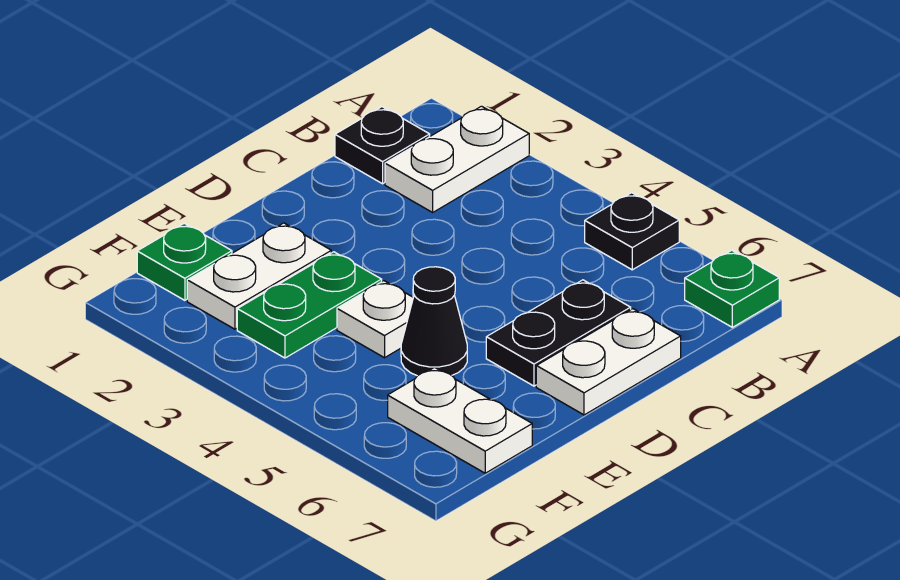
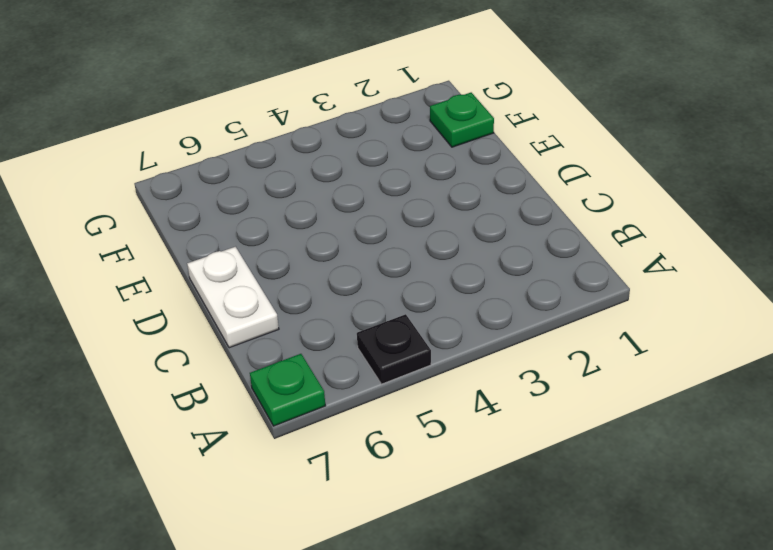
none -> white plate A2:B2 level 1
none -> black plate B1 level 1
none -> black plate C6:D6 level 1

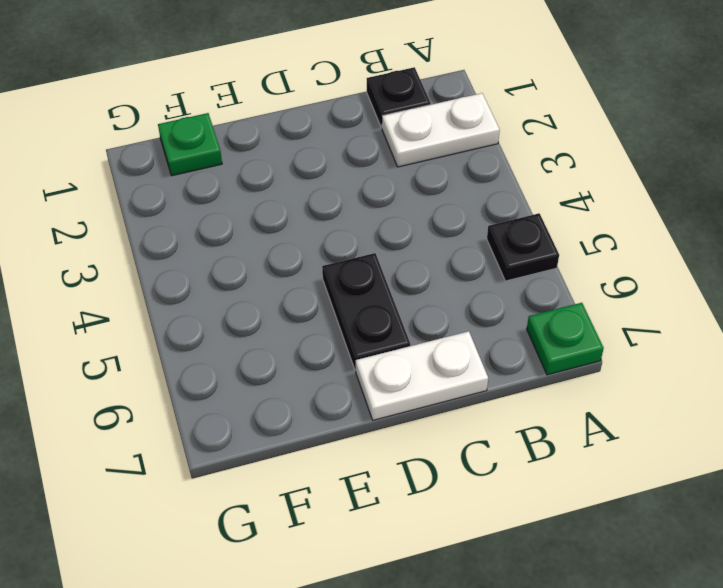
black plate D5:D6 level 1 -> black plate C6:D6 level 1
none -> white plate E2:F2 level 1
none -> green plate E3:F3 level 1
none -> white plate E4 level 1

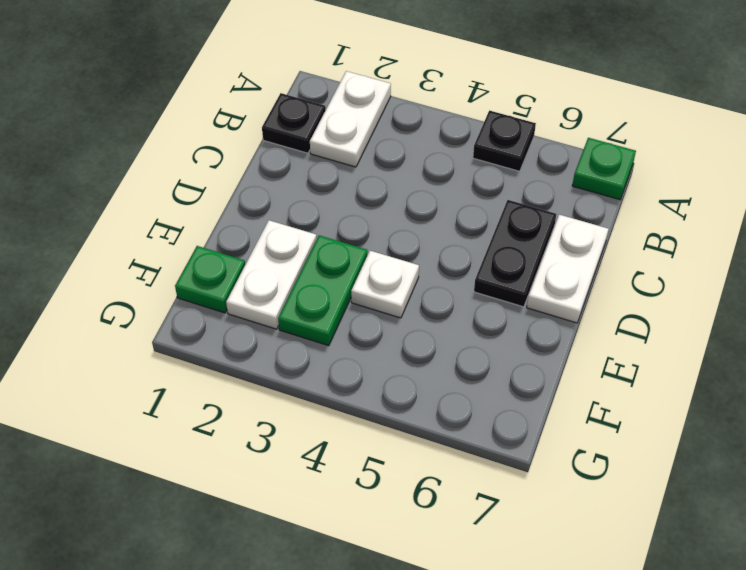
none -> black cone E5 level 1
none -> white plate F6:F7 level 1

